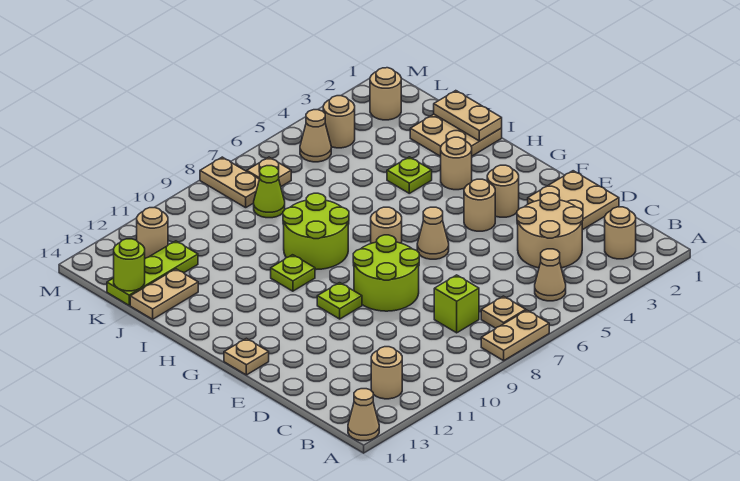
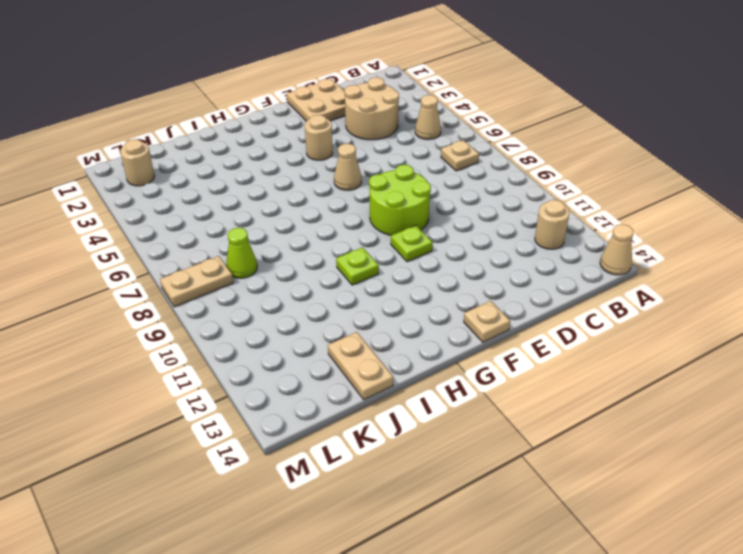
none -> tan plate A7:A8 level 1
none -> tan round brick B2 level 1
none -> lime brick C8 level 1
none -> tan round brick F3 level 1

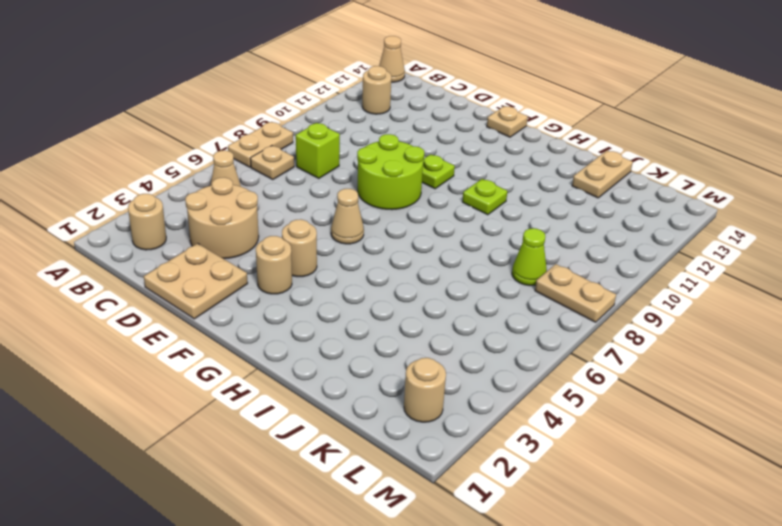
none -> tan round brick G7 level 1
none -> tan round brick H3 level 1
none -> lime round brick H8:I9 level 1
none -> tan plate I1:J2 level 1

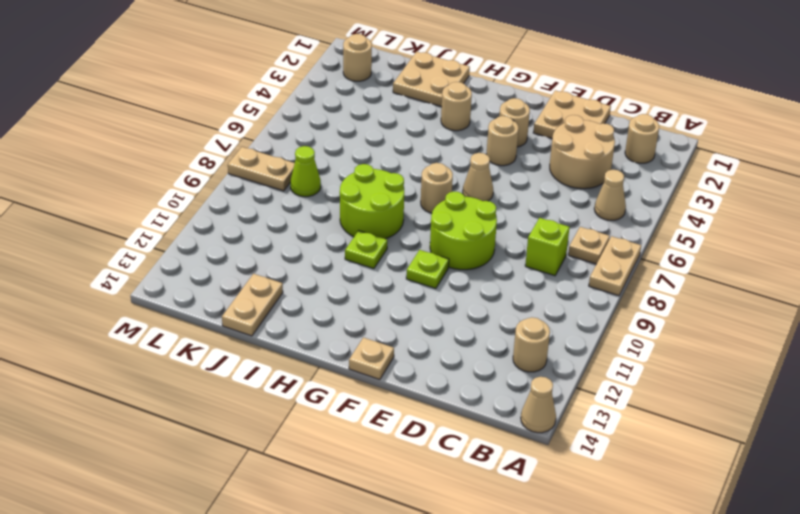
none -> lime plate I4 level 1
none -> lime plate K12:K14 level 1
none -> tan round brick L4 level 1
none -> tan cone L5 level 1

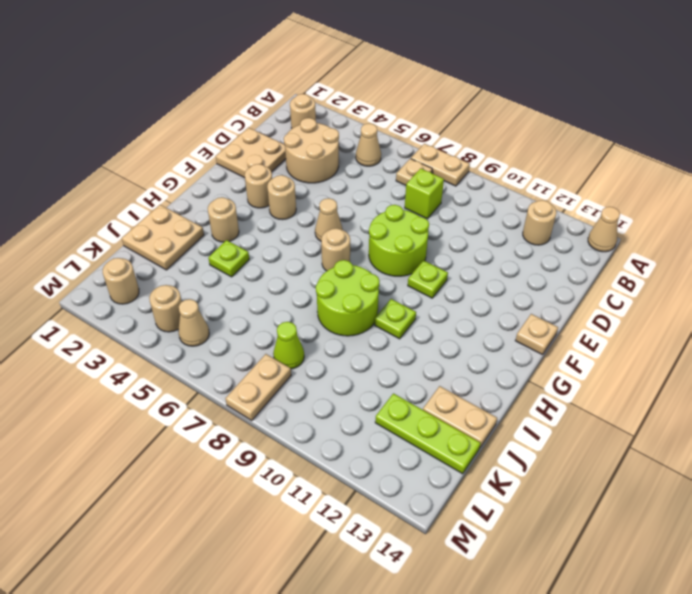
none -> tan plate L7 level 1
none -> tan round brick L12 level 1
none -> tan plate I1:J1 level 2
none -> lime round brick K14 level 2

